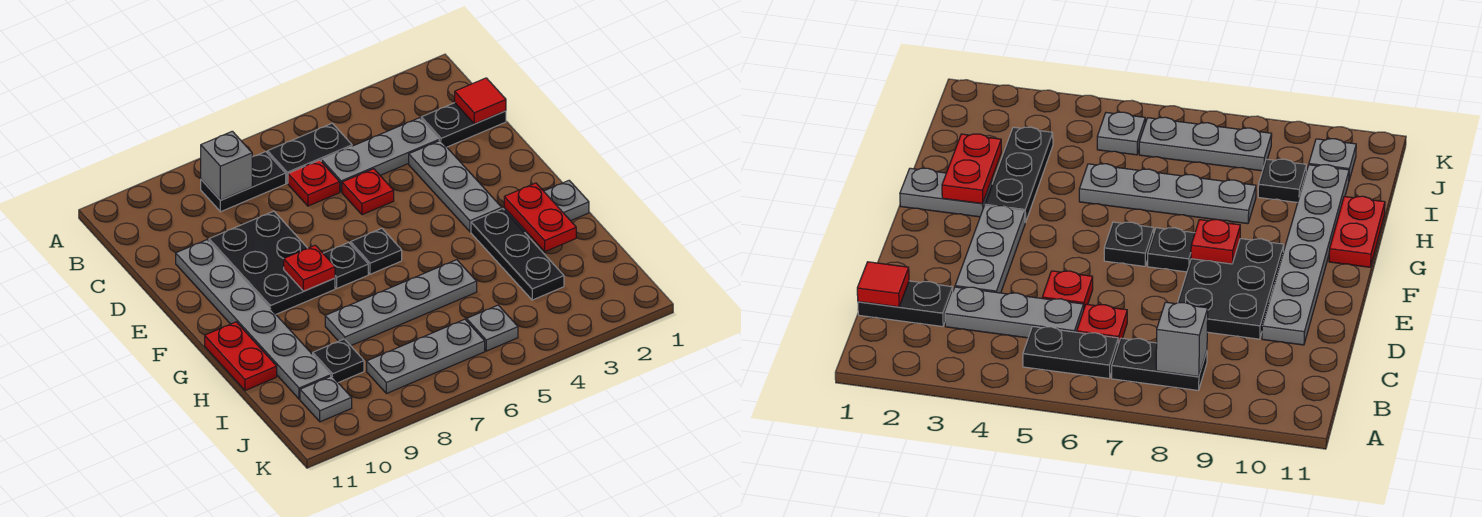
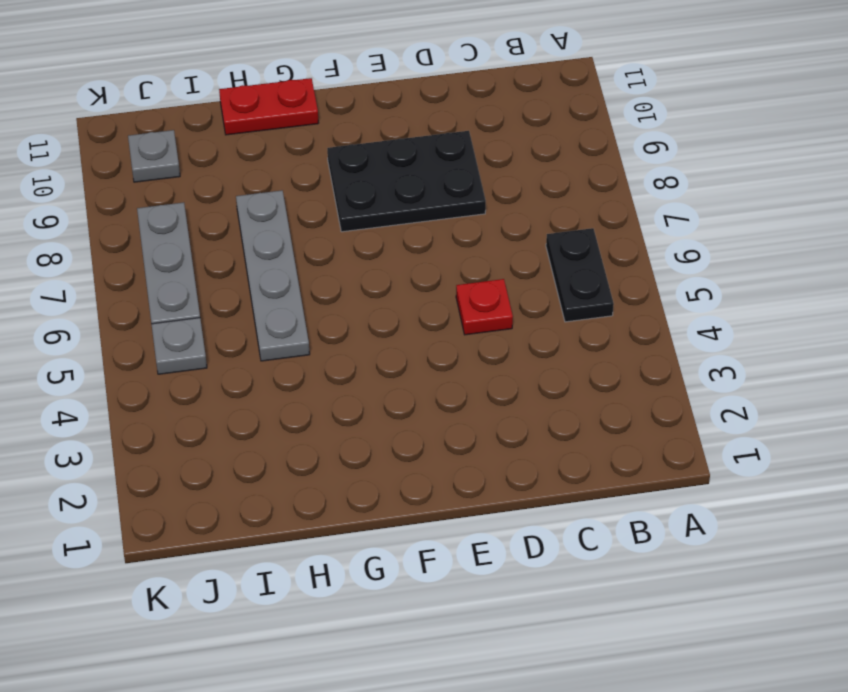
none -> black plate B7:B8 level 1
none -> black plate C1:C2 level 1
none -> grey plate C3:C5 level 1

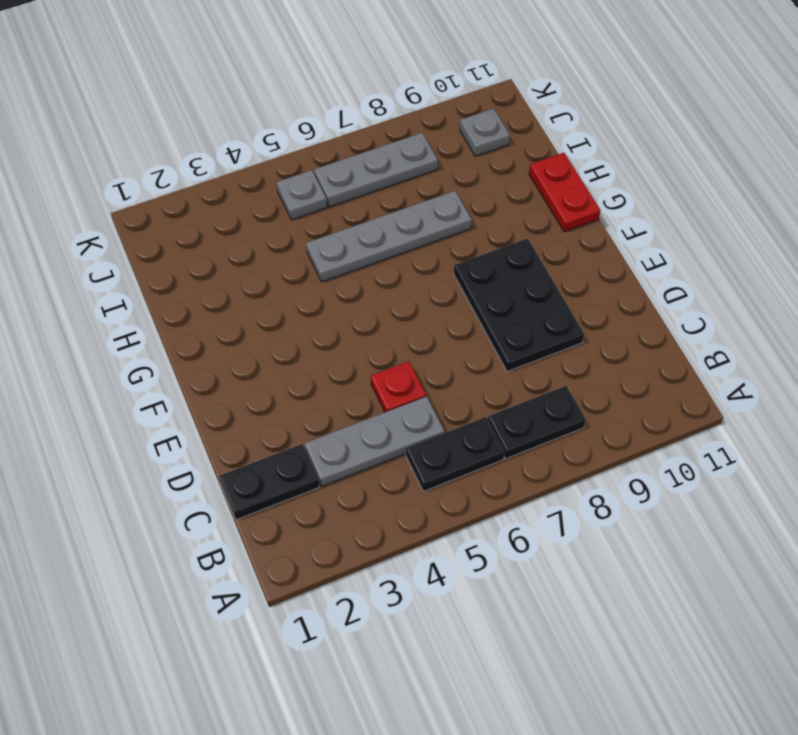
none -> red plate C6 level 1
none -> grey plate D3:F3 level 1
none -> grey plate D10:I10 level 1

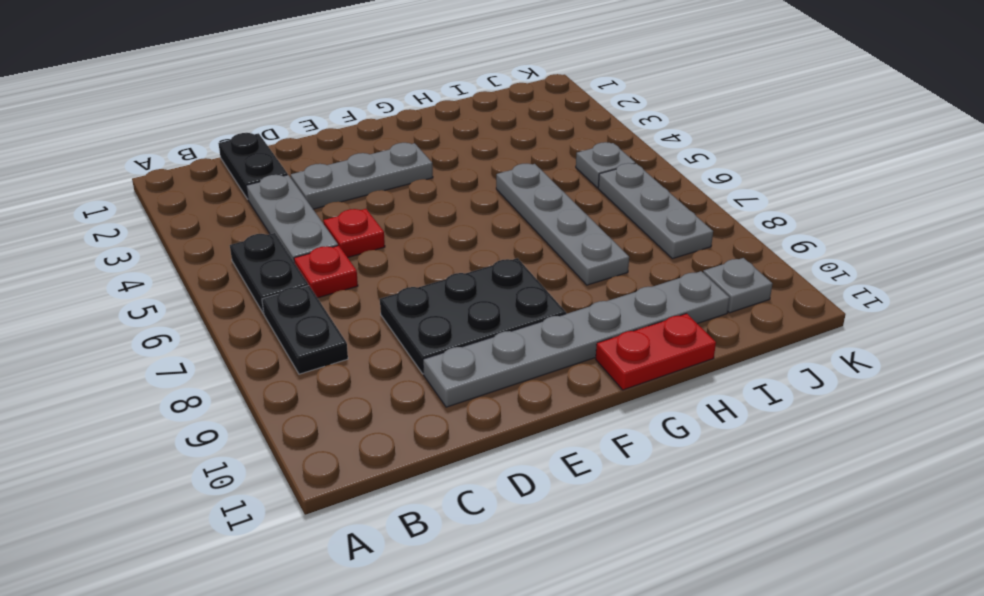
none -> black plate F6 level 1
none -> black plate F7 level 1
none -> grey plate G1:G2 level 1

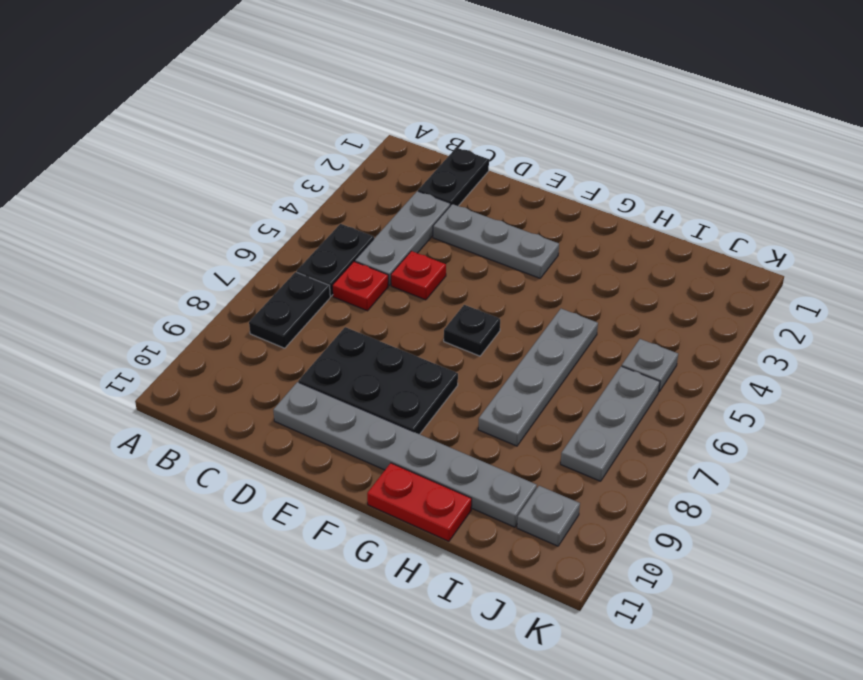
none -> black plate F7 level 1
none -> grey plate G1:G2 level 1
none -> black plate G3:I3 level 1

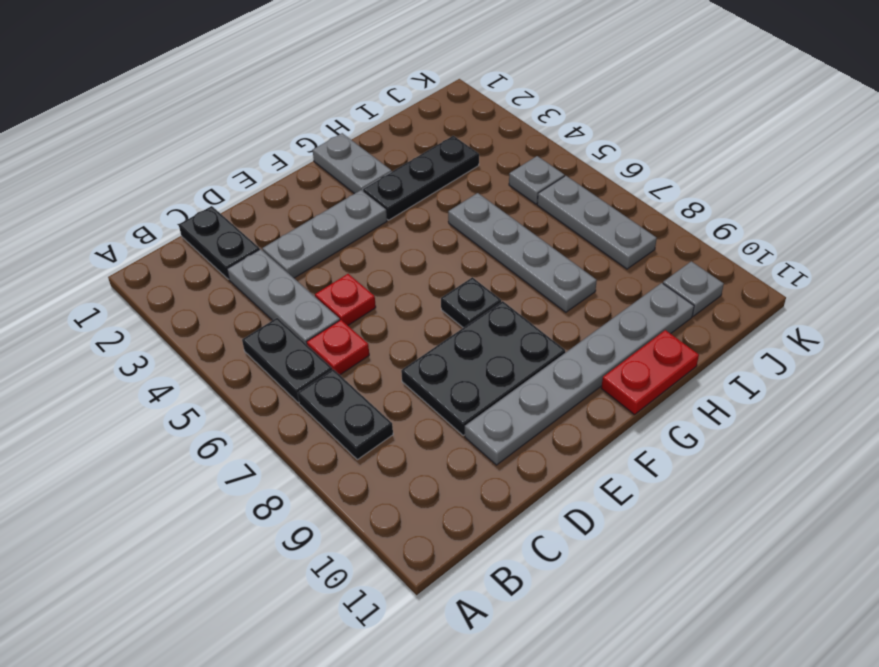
none -> black plate F6 level 1
none -> black plate I9 level 1
none -> grey brick B8 level 2

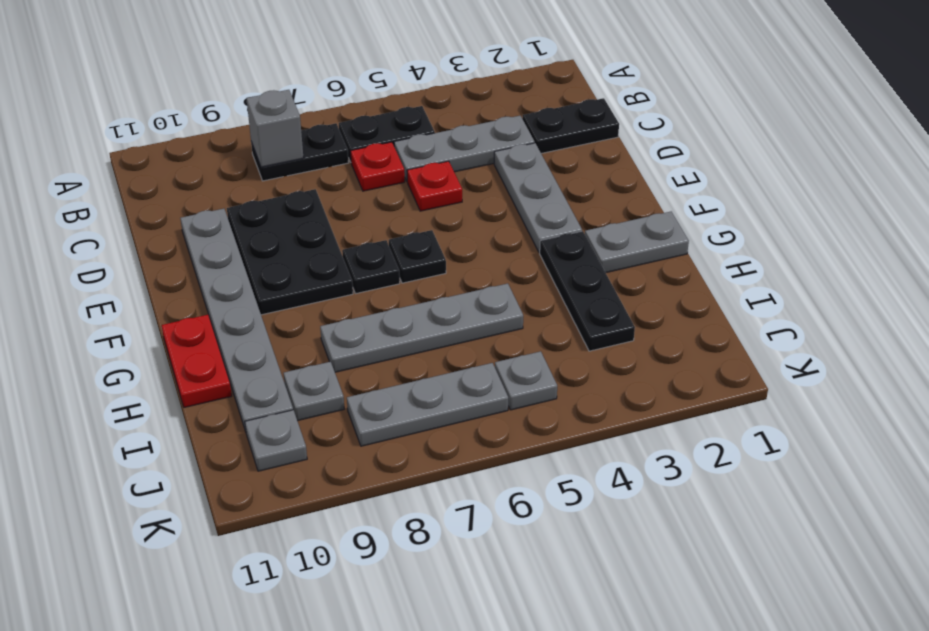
grey plate I9 level 1 -> black plate I9 level 1
none -> red tile C1 level 2
none -> red plate F8 level 2
none -> red plate G2:H2 level 2

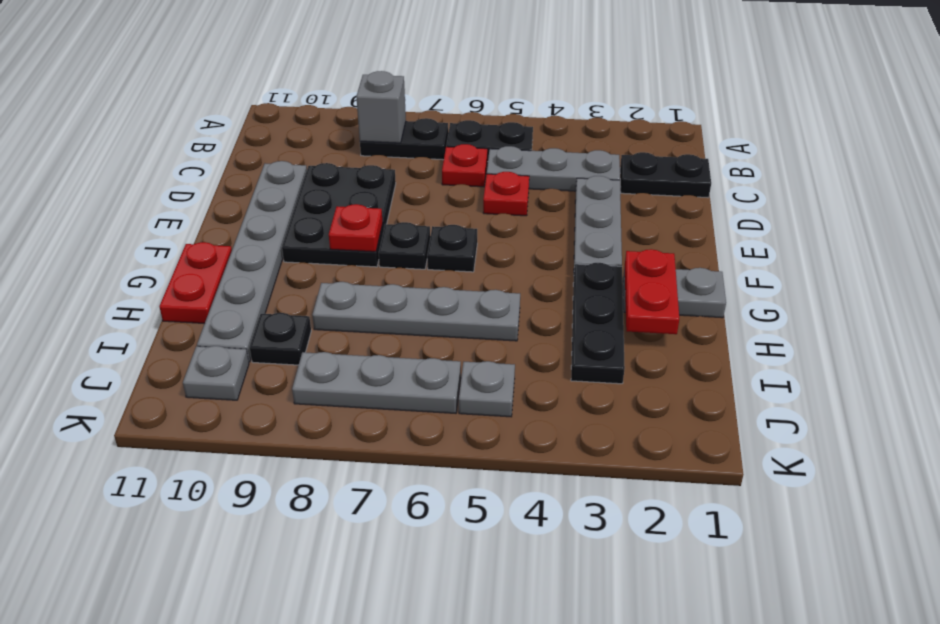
none -> red tile C1 level 2

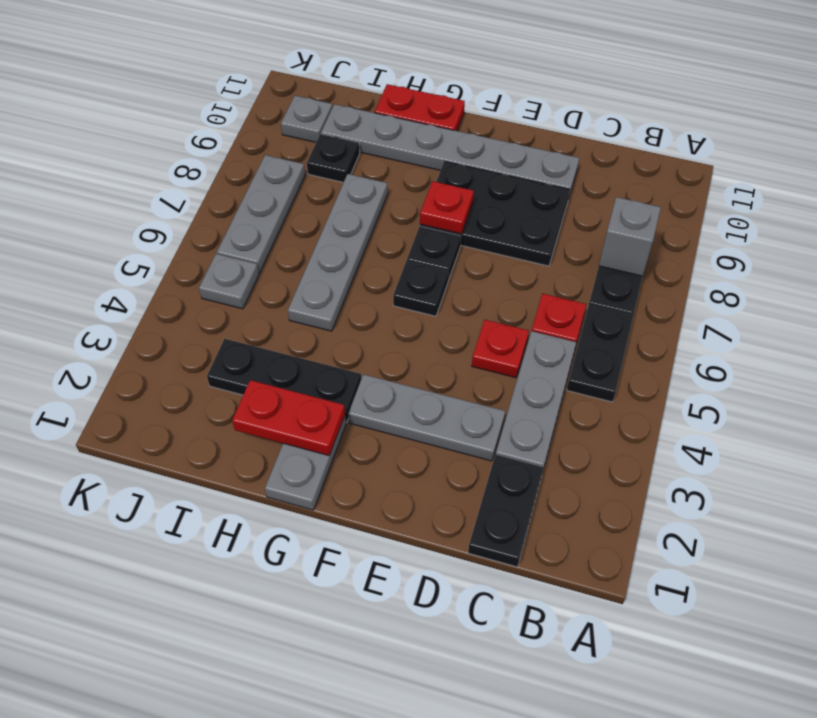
none -> red tile C1 level 2

